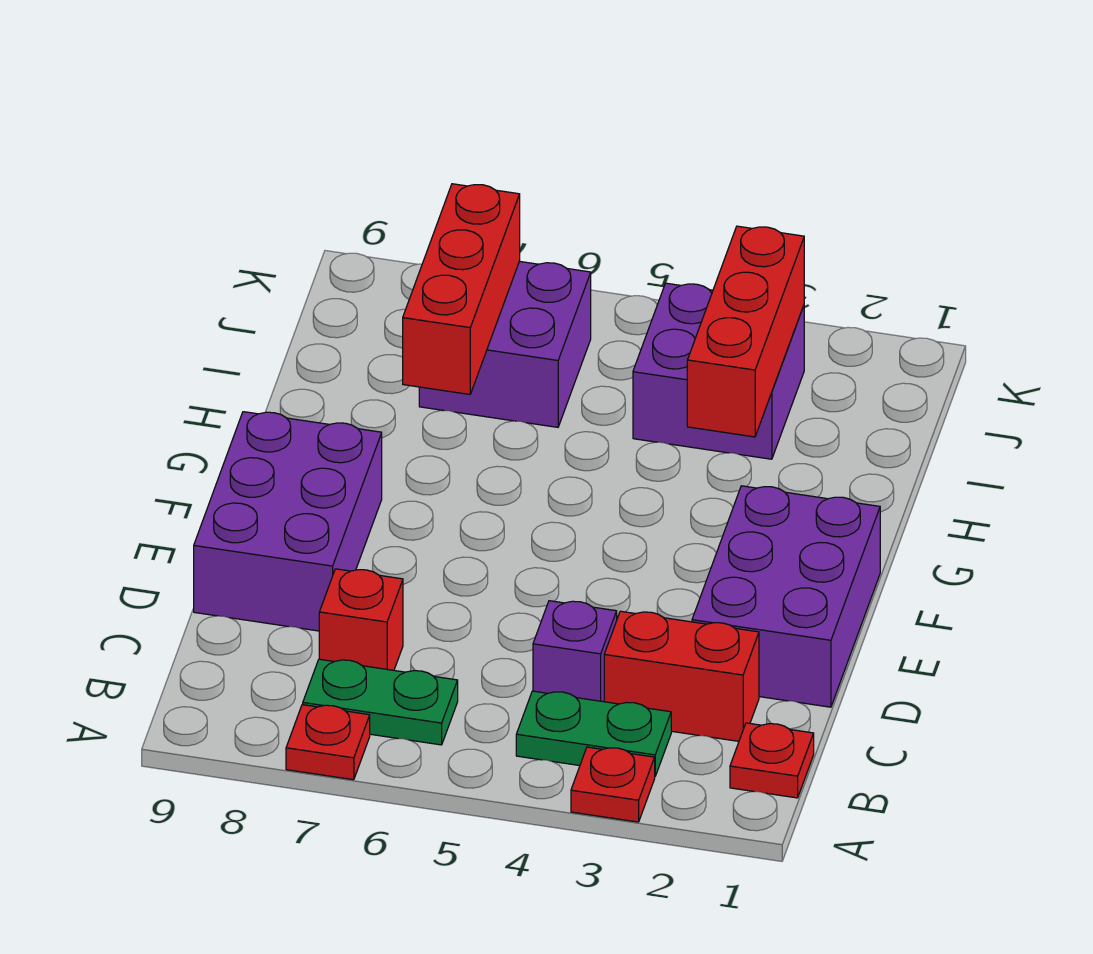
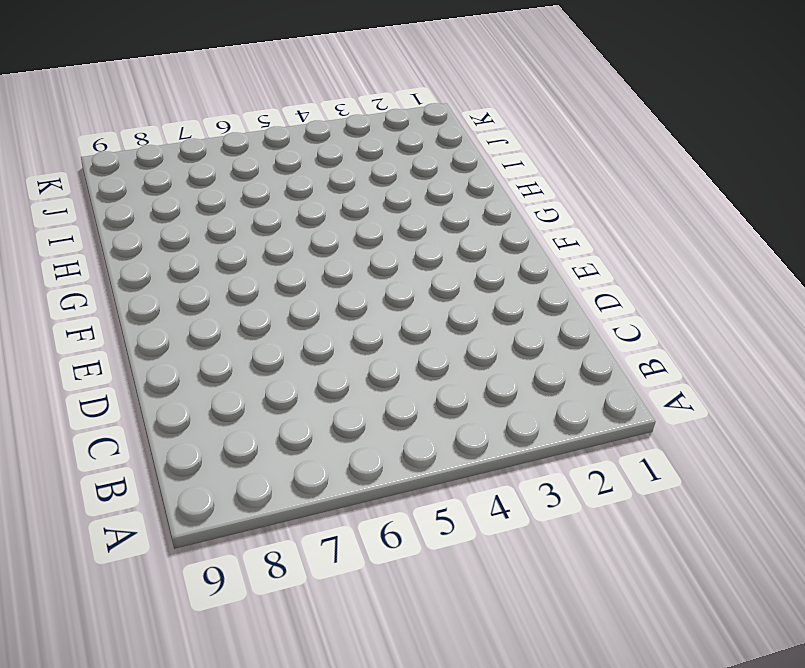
none -> red plate A3 level 1
none -> red plate A7 level 1
none -> red plate B1 level 1

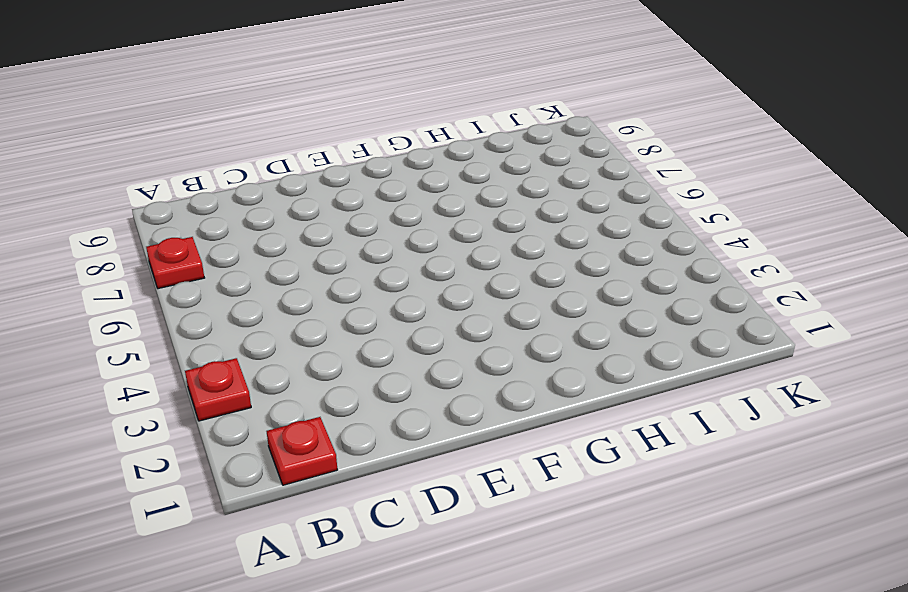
none -> green plate B3:B4 level 1
none -> green plate B6:B7 level 1
none -> red brick C2:C3 level 1

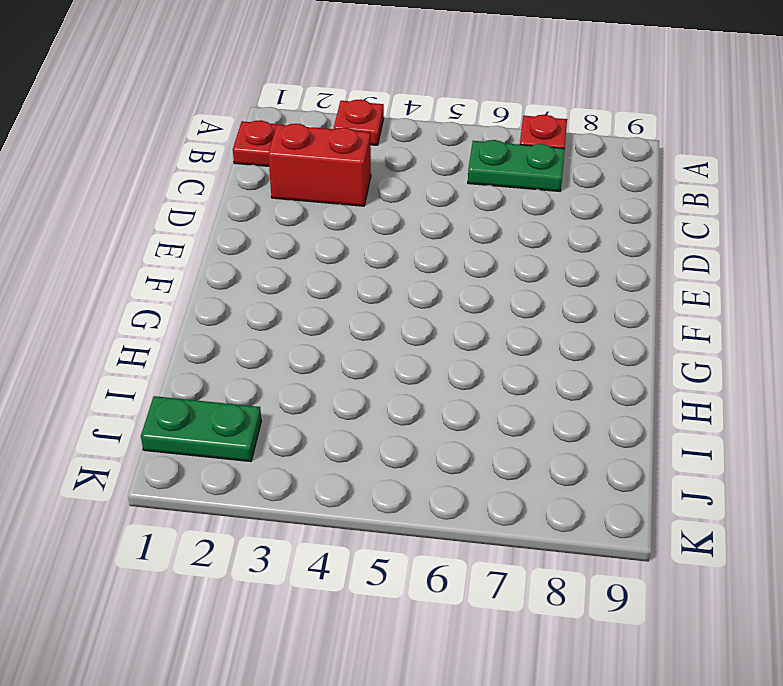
green plate J1:J2 level 1 -> green plate B3:B4 level 1
none -> purple brick C4 level 1
none -> red brick C7 level 1
none -> purple brick D1:F2 level 1

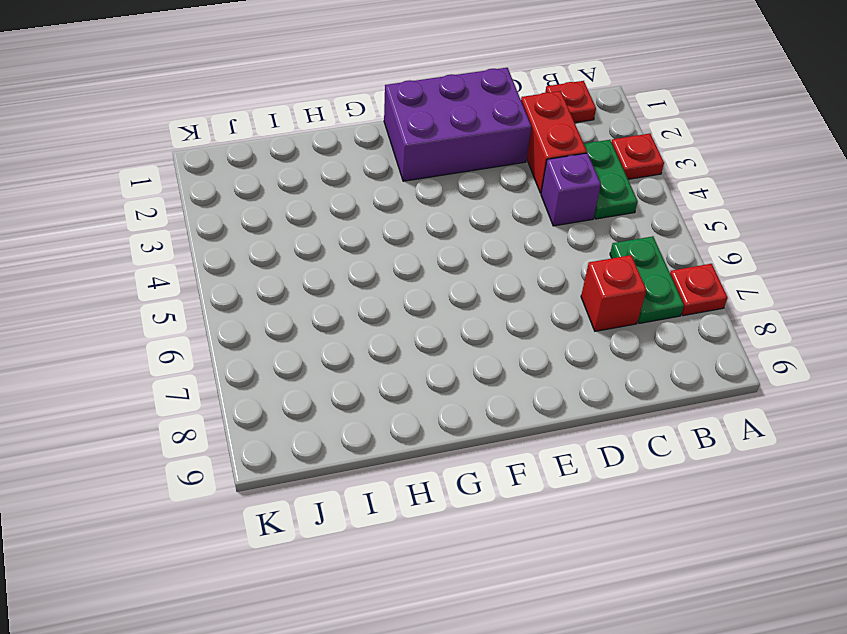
none -> purple brick D8:F9 level 1
none -> purple brick I3:J4 level 1
none -> purple brick I6:J7 level 1

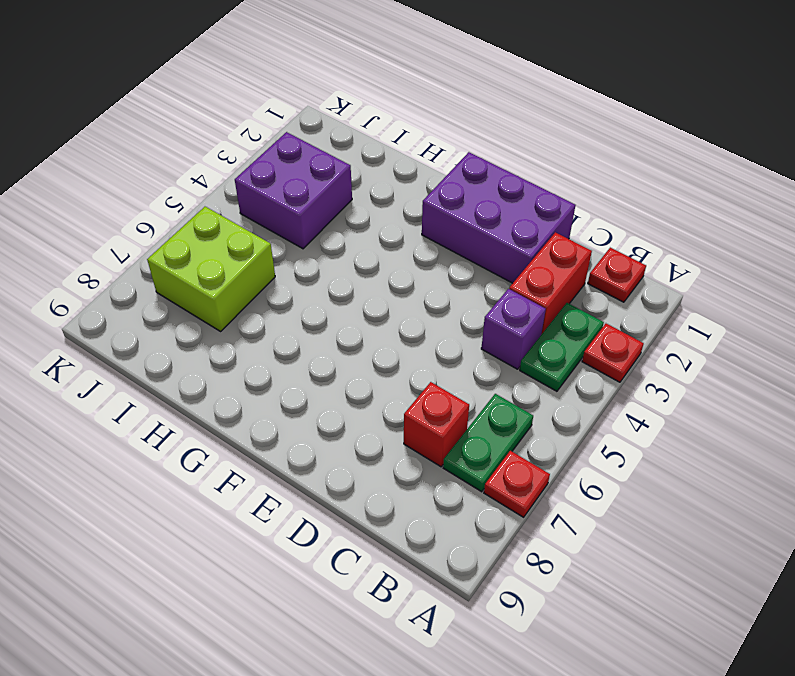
lime brick I6:J7 level 1 -> purple brick I6:J7 level 1
none -> purple brick D8:F9 level 1
none -> red brick H3:J3 level 2
none -> red brick H7:J7 level 2

